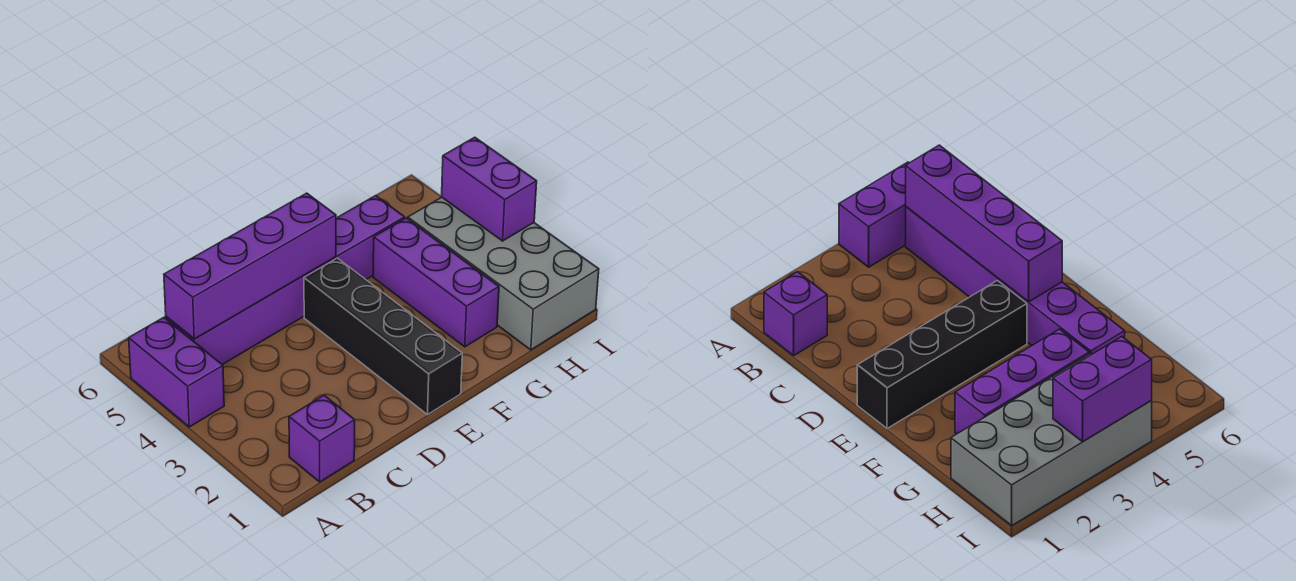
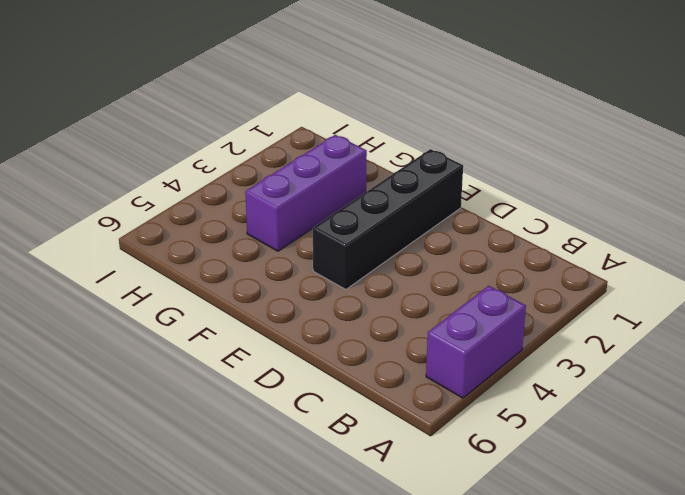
none -> purple brick B1 level 1
none -> purple brick B5:G5 level 1

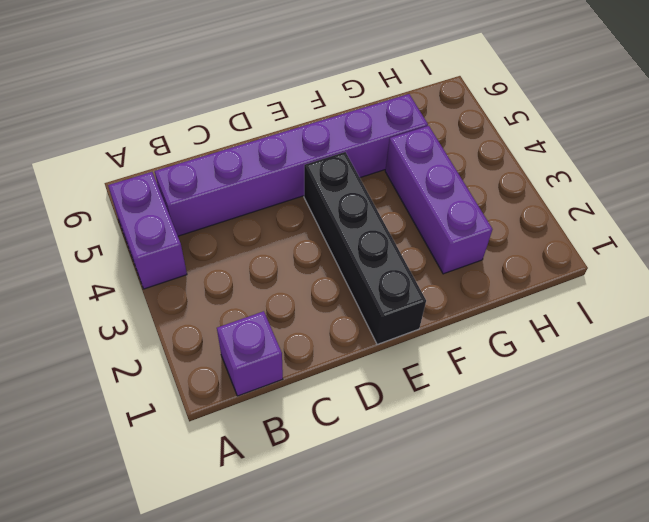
none -> grey brick H1:I4 level 1
none -> purple brick B5:E5 level 2

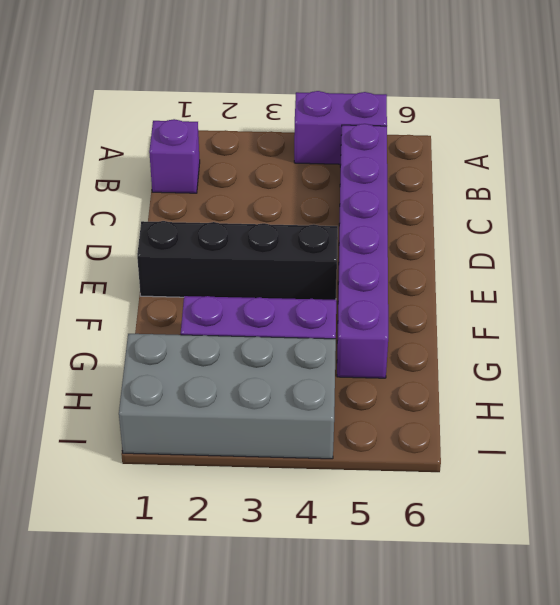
none -> purple brick B5:E5 level 2
none -> purple brick I3:I4 level 2

